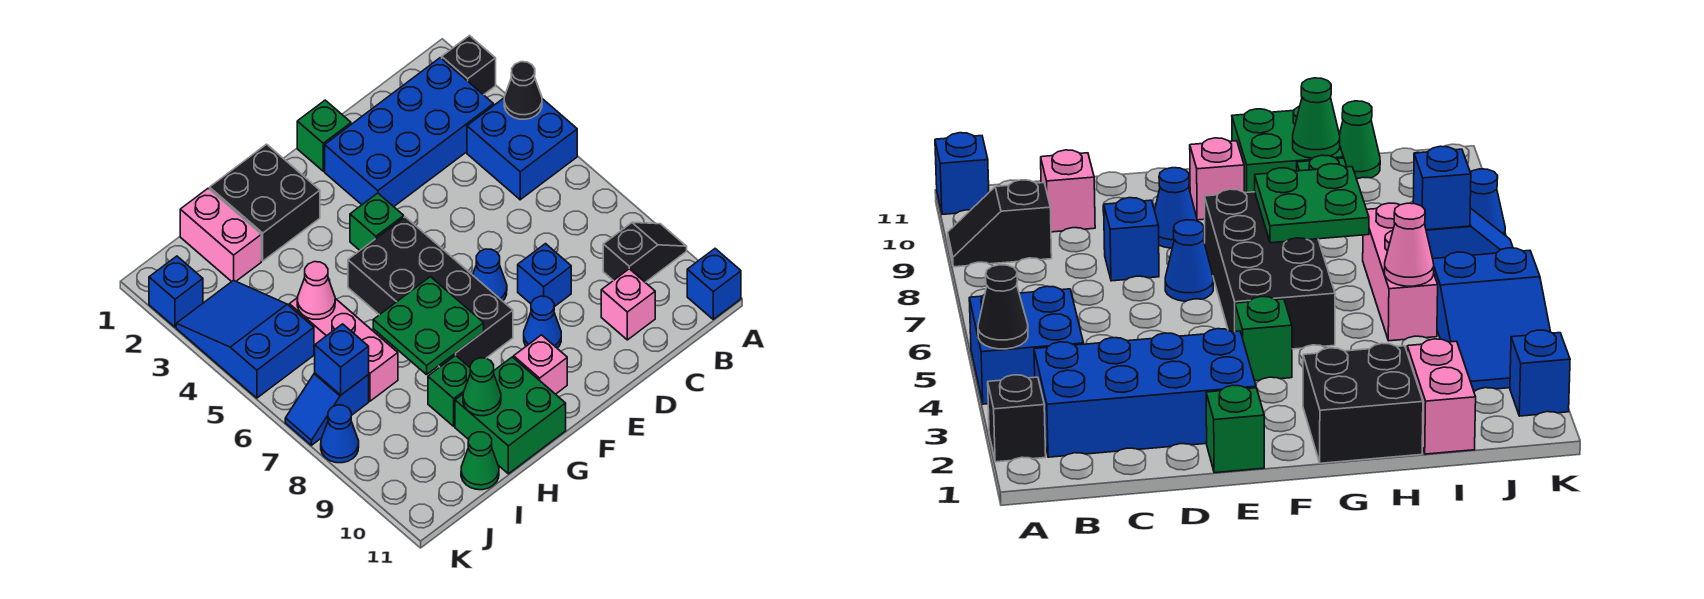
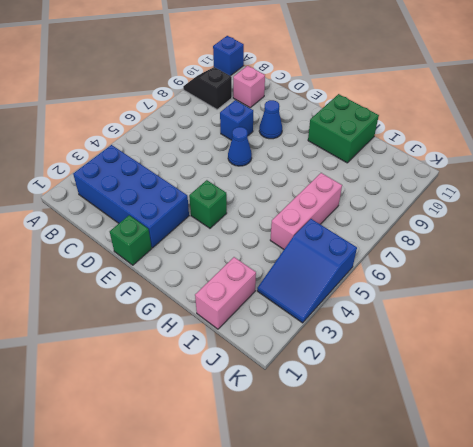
none -> black brick A2 level 1
none -> blue brick A4:B5 level 1
none -> black brick F5:G8 level 1

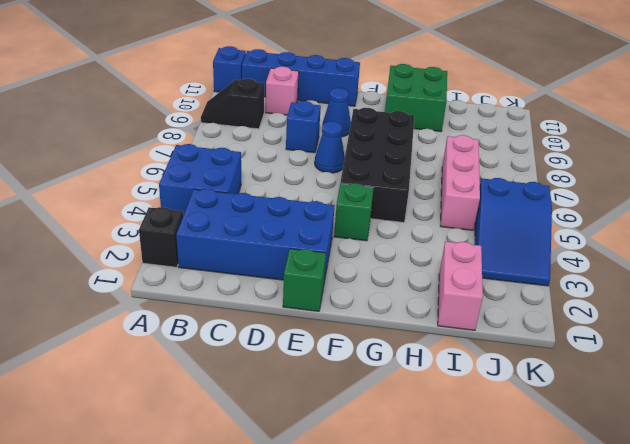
blue brick B11:E11 level 1 -> none
none -> pink brick F10 level 1
none -> black brick G1:H2 level 1
none -> green brick H9 level 1

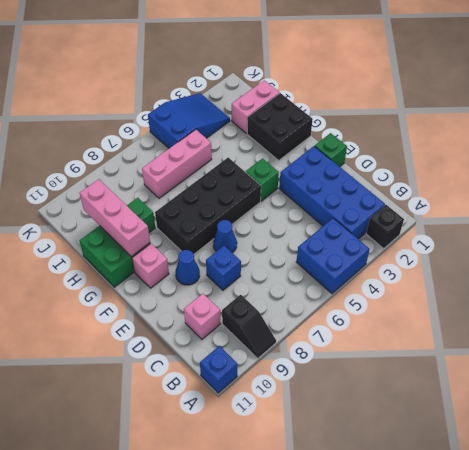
pink brick G10:I10 level 2 -> green cone H10 level 2
none -> green cone I11 level 1
none -> blue slope J7:K7 level 1 top J
none -> blue brick K2 level 1

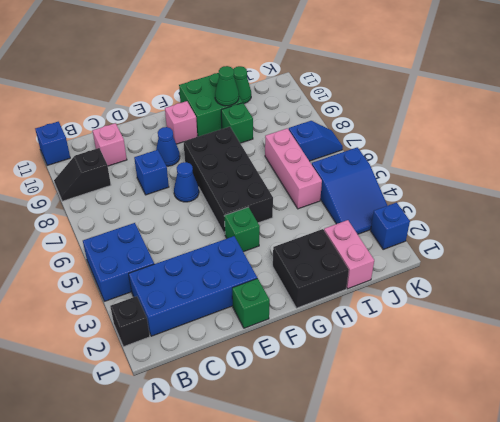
none -> blue cone K8 level 1
none -> black cone A4 level 2
none -> green plate G7:H8 level 2

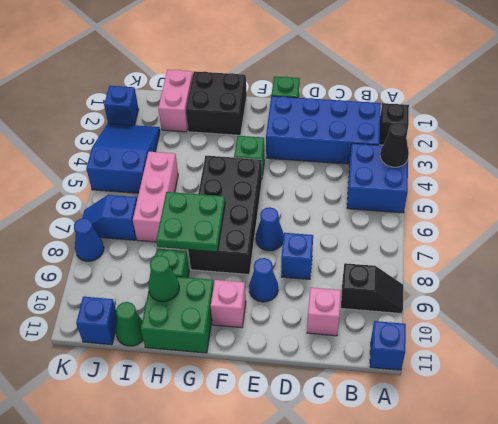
blue brick J11 level 1 -> blue brick J7 level 2
none -> pink cone I5 level 2

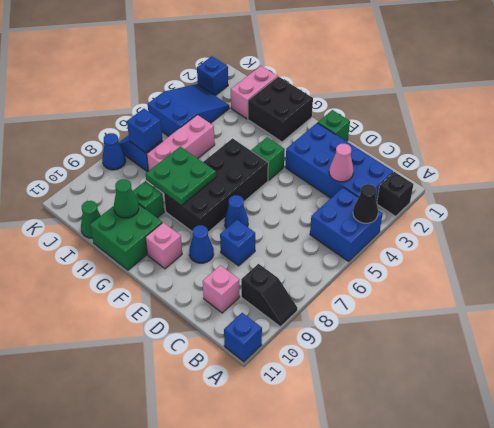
pink cone C3 level 2 -> pink cone I5 level 2

